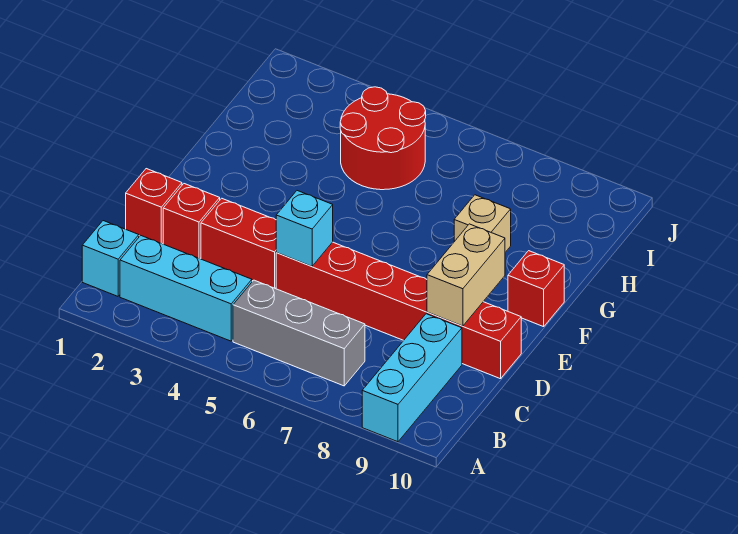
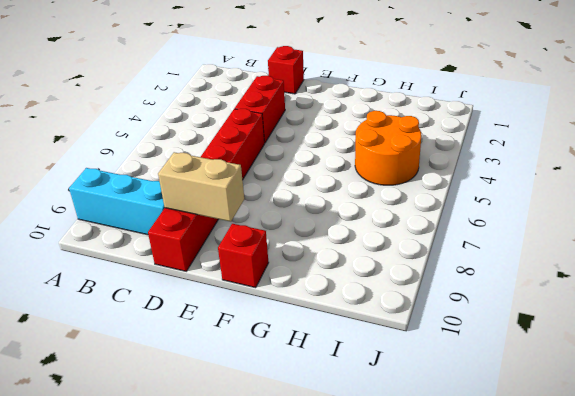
orange round brick H4:I5 level 1 -> red round brick H4:I5 level 1
none -> cyan brick B1 level 1
none -> cyan brick B2:B4 level 1
none -> grey brick B5:B7 level 1

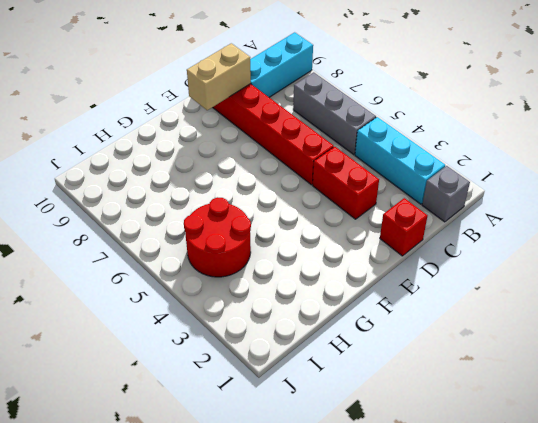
grey brick B1 level 1 -> cyan brick B1 level 1
none -> red brick D2 level 1
none -> red brick F10 level 1
none -> tan brick G8 level 1

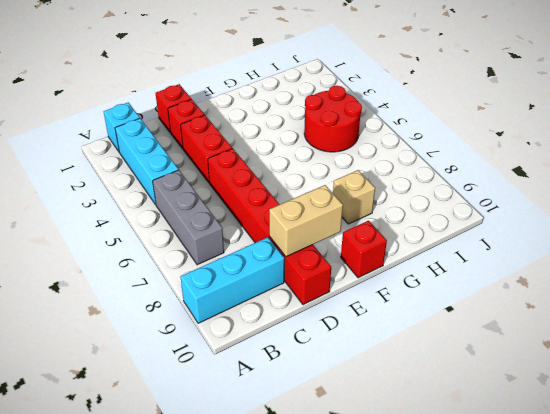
none -> cyan brick D5 level 2

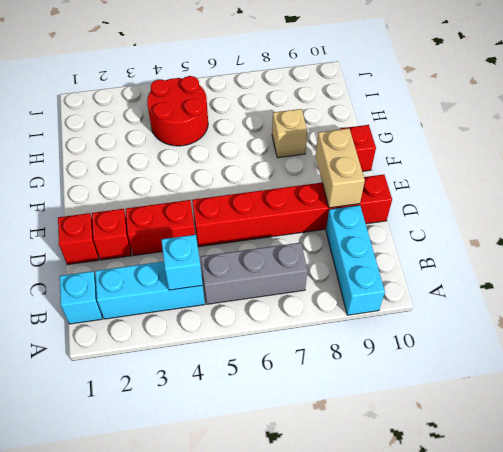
cyan brick B4 level 2 -> cyan brick D5 level 2

